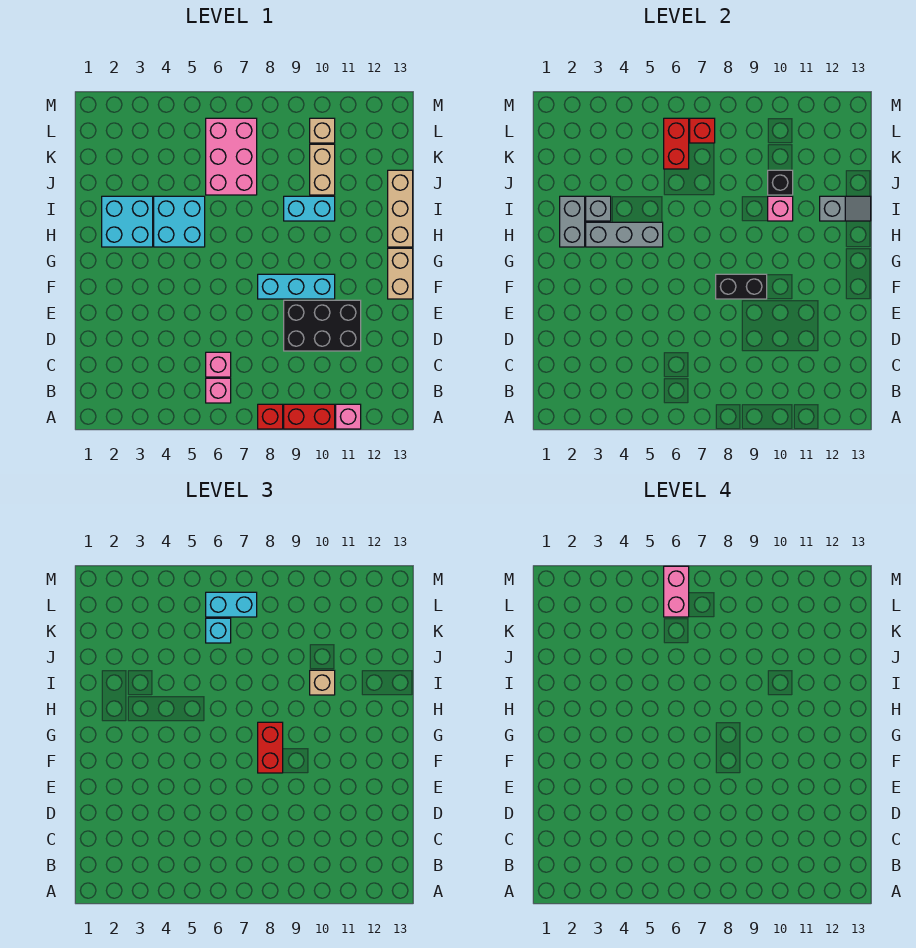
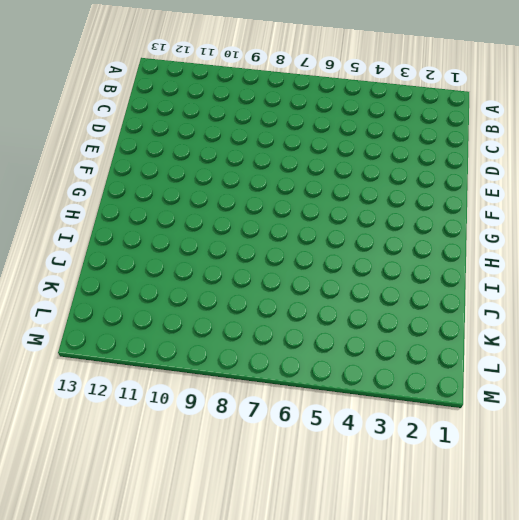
none -> red brick A8 level 1
none -> red brick A9:A10 level 1
none -> pink brick A11 level 1

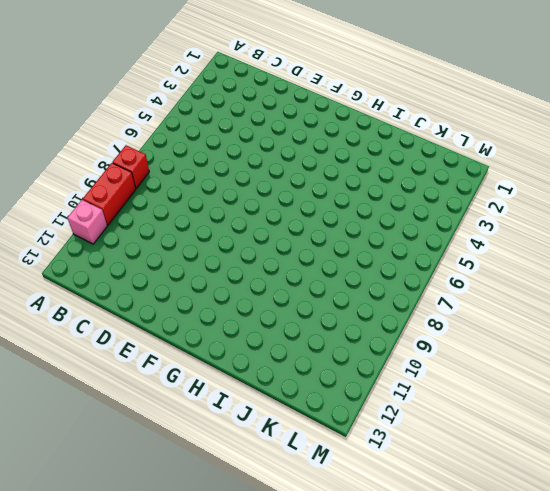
none -> pink brick B6 level 1
none -> pink brick C6 level 1
none -> black brick D9:E11 level 1

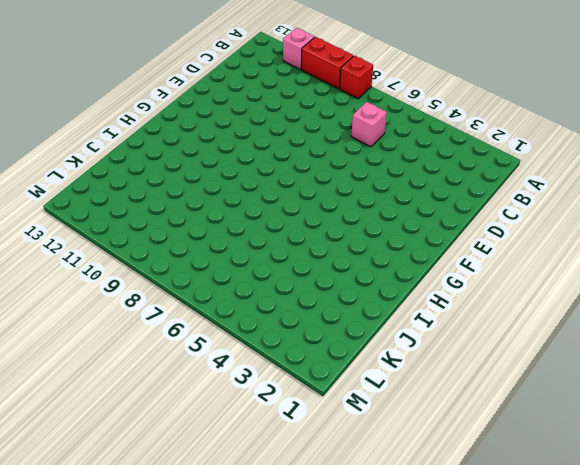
none -> pink brick B6 level 1
none -> black brick D9:E11 level 1
none -> cyan brick F8:F10 level 1

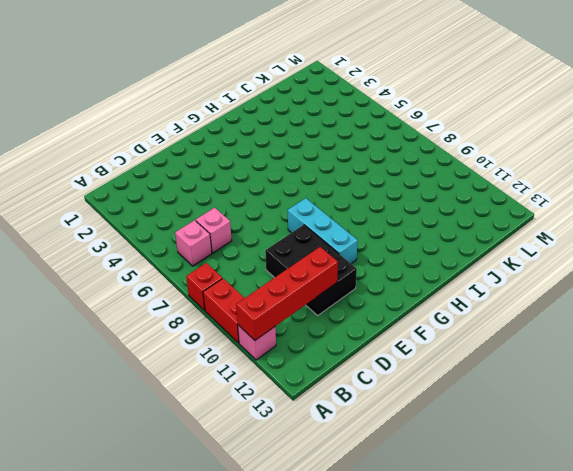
red brick A11:D11 level 2 -> none
none -> tan brick F13:G13 level 1
none -> cyan brick H2:I3 level 1
none -> cyan brick H4:I5 level 1

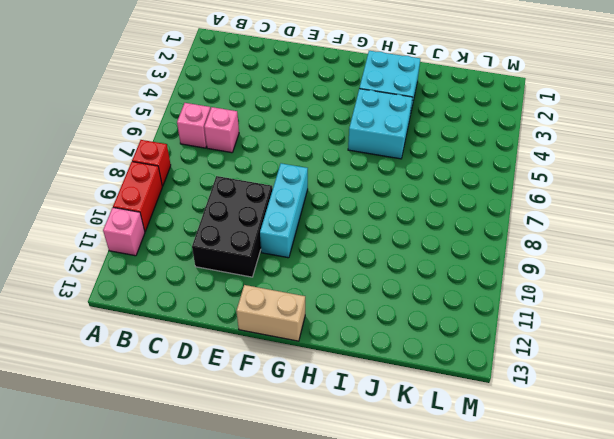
none -> tan brick H13:J13 level 1
none -> cyan brick I9:I10 level 1
none -> pink brick J6:L7 level 1

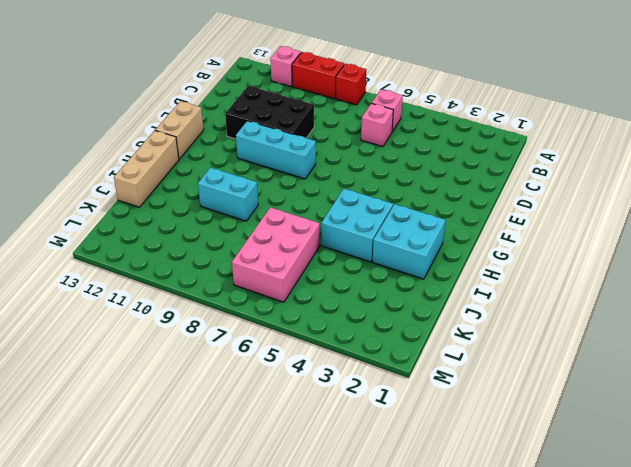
none -> tan brick J10:K10 level 1
none -> tan brick L10 level 1
none -> black brick F8:F9 level 2

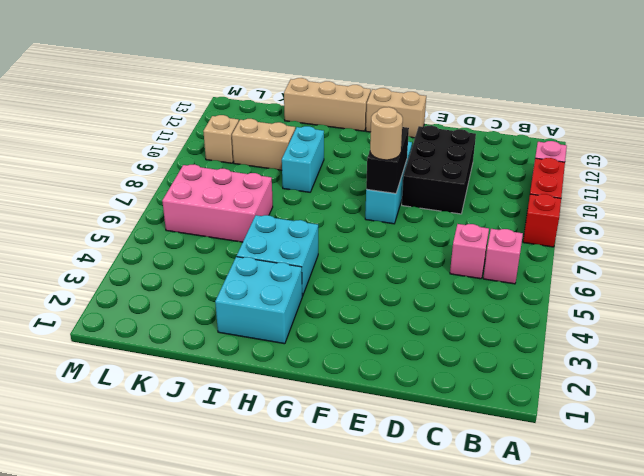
tan round brick F8 level 3 -> red brick F8:G8 level 3
none -> grey brick H2:I2 level 2
none -> grey brick H3:H5 level 2
none -> grey brick I3 level 2

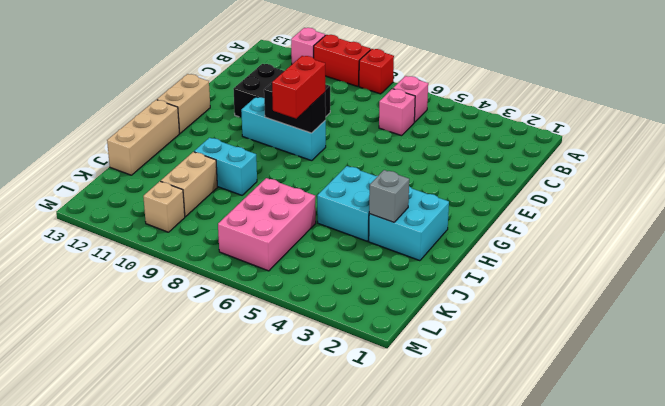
none -> grey brick H2:I2 level 2
none -> grey brick H3:H5 level 2
none -> pink brick I10 level 2

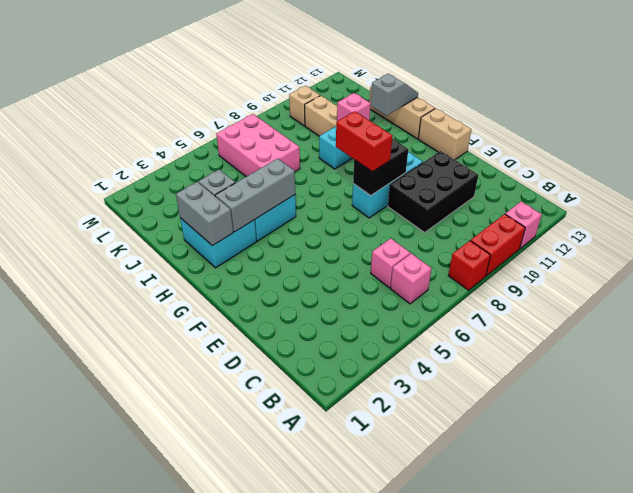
none -> black brick J10 level 2
none -> red brick K6:L6 level 2
none -> red brick L7 level 2

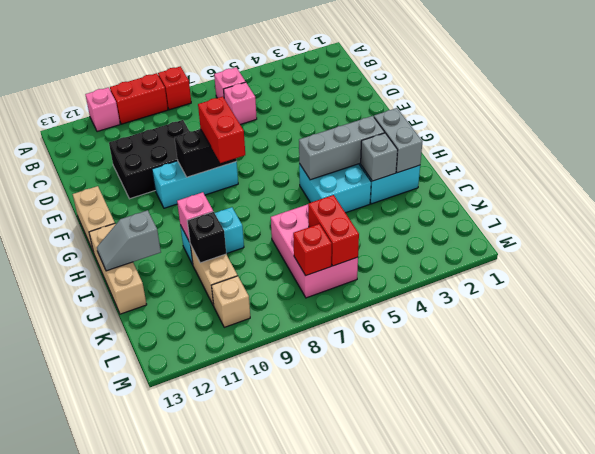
none -> tan brick I10 level 3
none -> cyan brick K6 level 3
none -> cyan brick L6:L7 level 3

